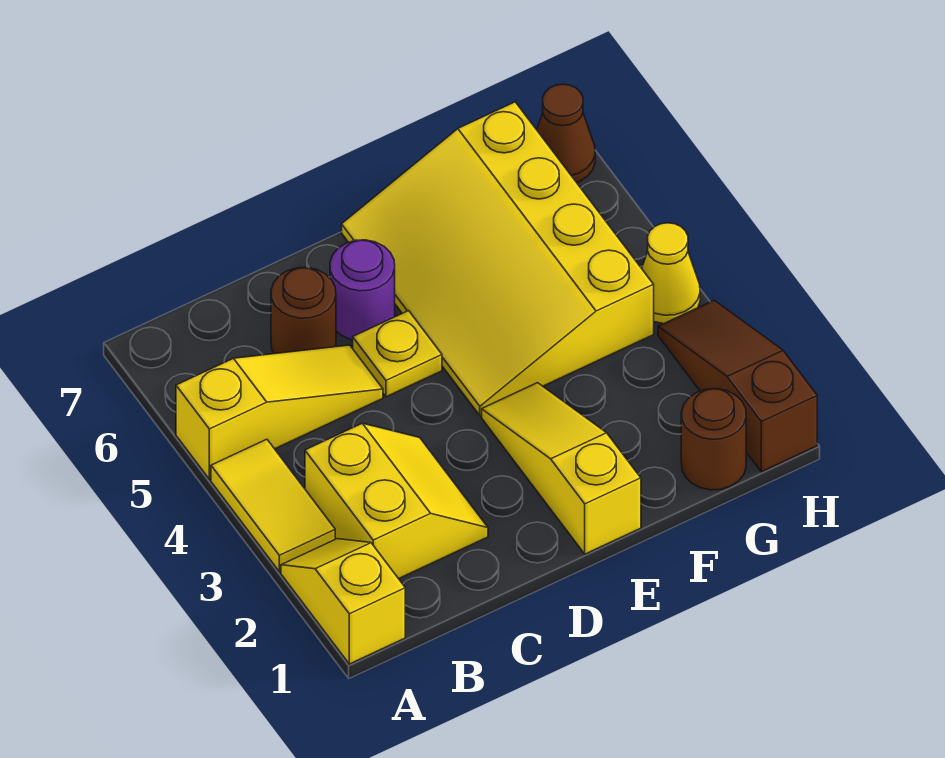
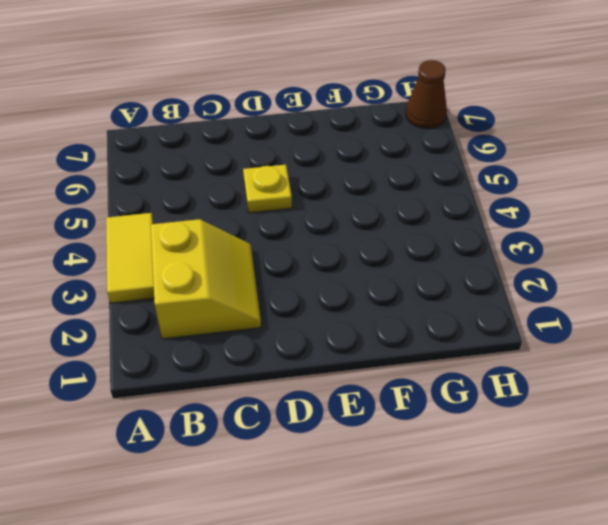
none -> yellow slope A1:A2 level 1 top 1
none -> yellow slope A5:C5 level 1 top A
none -> brown round brick C6 level 1

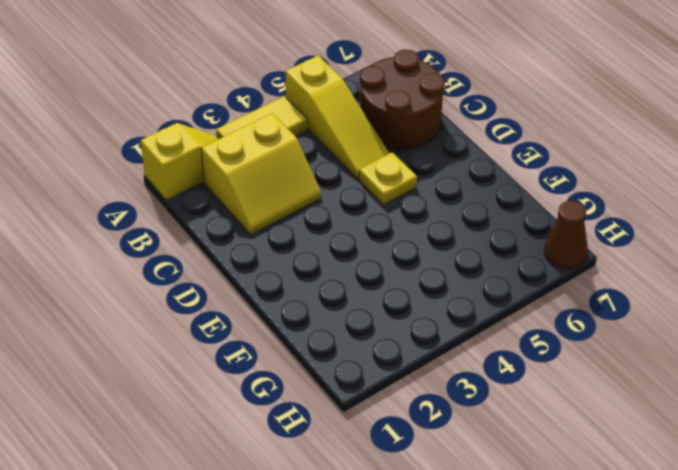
brown round brick B6:C7 level 1 -> brown round brick C6 level 1
none -> purple round brick D6 level 1
none -> yellow slope E1:E3 level 1 top 1
none -> yellow slope E4:G7 level 1 top G

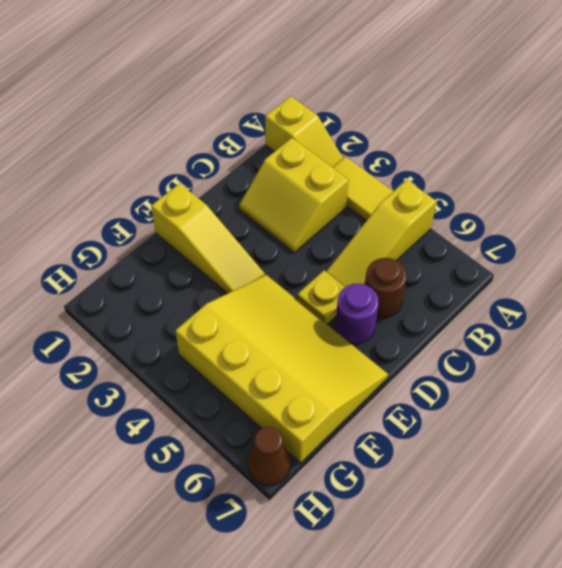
none -> brown round brick G1 level 1
none -> brown slope H1:H3 level 1 top 1
none -> yellow cone H4 level 1

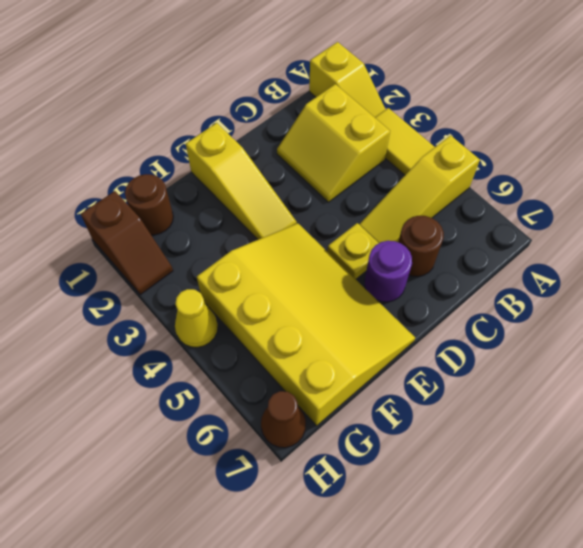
brown slope H1:H2 level 1 top 1 -> brown slope H1:H3 level 1 top 1

